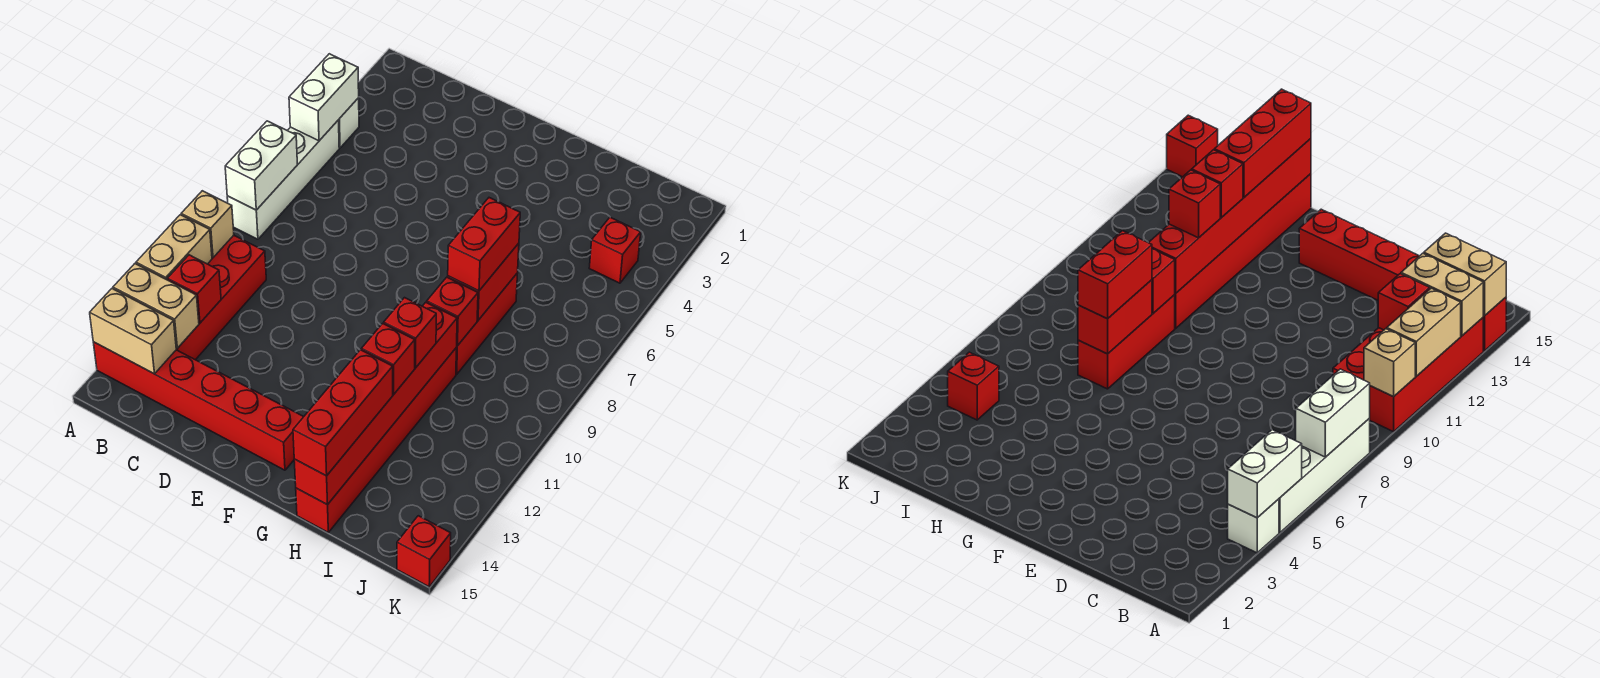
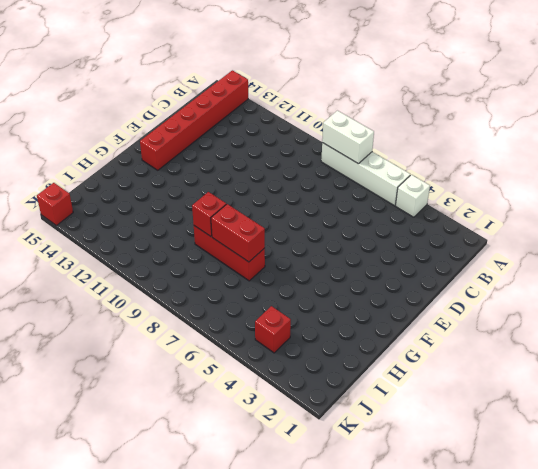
none -> red brick A10:B13 level 1
none -> red brick H10:H15 level 1
none -> white brick A4:A5 level 2

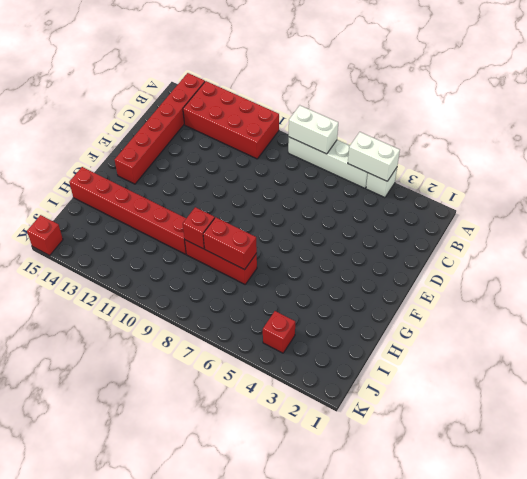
none -> tan brick A10 level 2
none -> tan brick A11:A12 level 2
none -> tan brick A13:B13 level 2

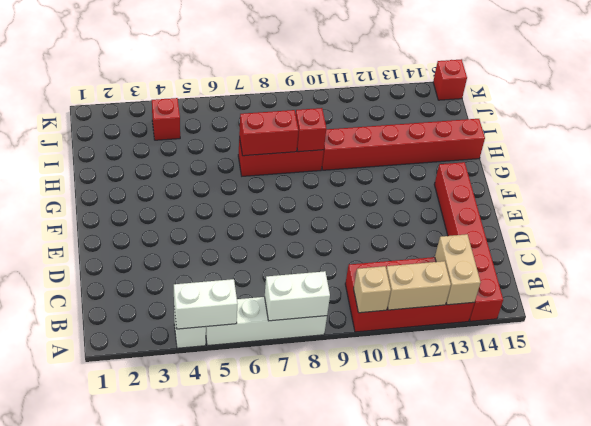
none -> tan brick A14:B14 level 2
none -> red brick B12 level 2
none -> red brick H10:H15 level 2

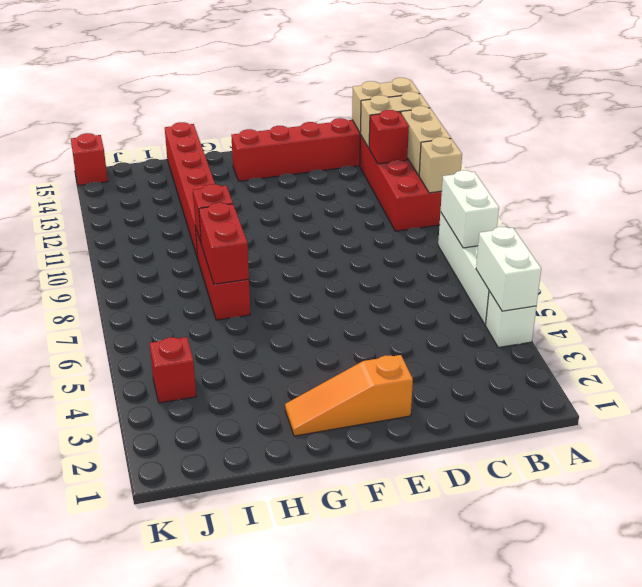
orange slope E2:G2 level 1 top E -> none
none -> red brick H10:H15 level 2
none -> red brick H7:H8 level 3
none -> red brick H11 level 3

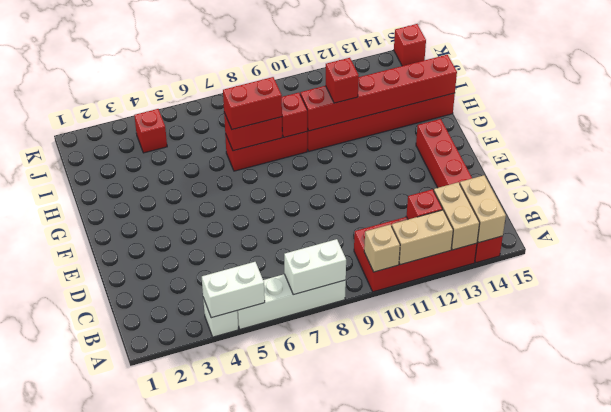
none -> red brick H12 level 3
none -> red brick H13:H15 level 3

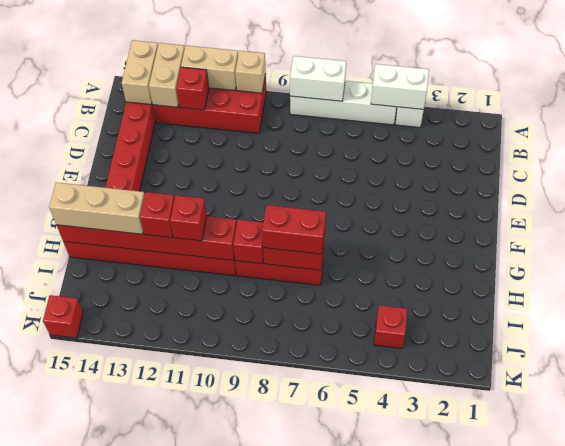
tan brick H13:H15 level 3 -> red brick H13:H15 level 3

